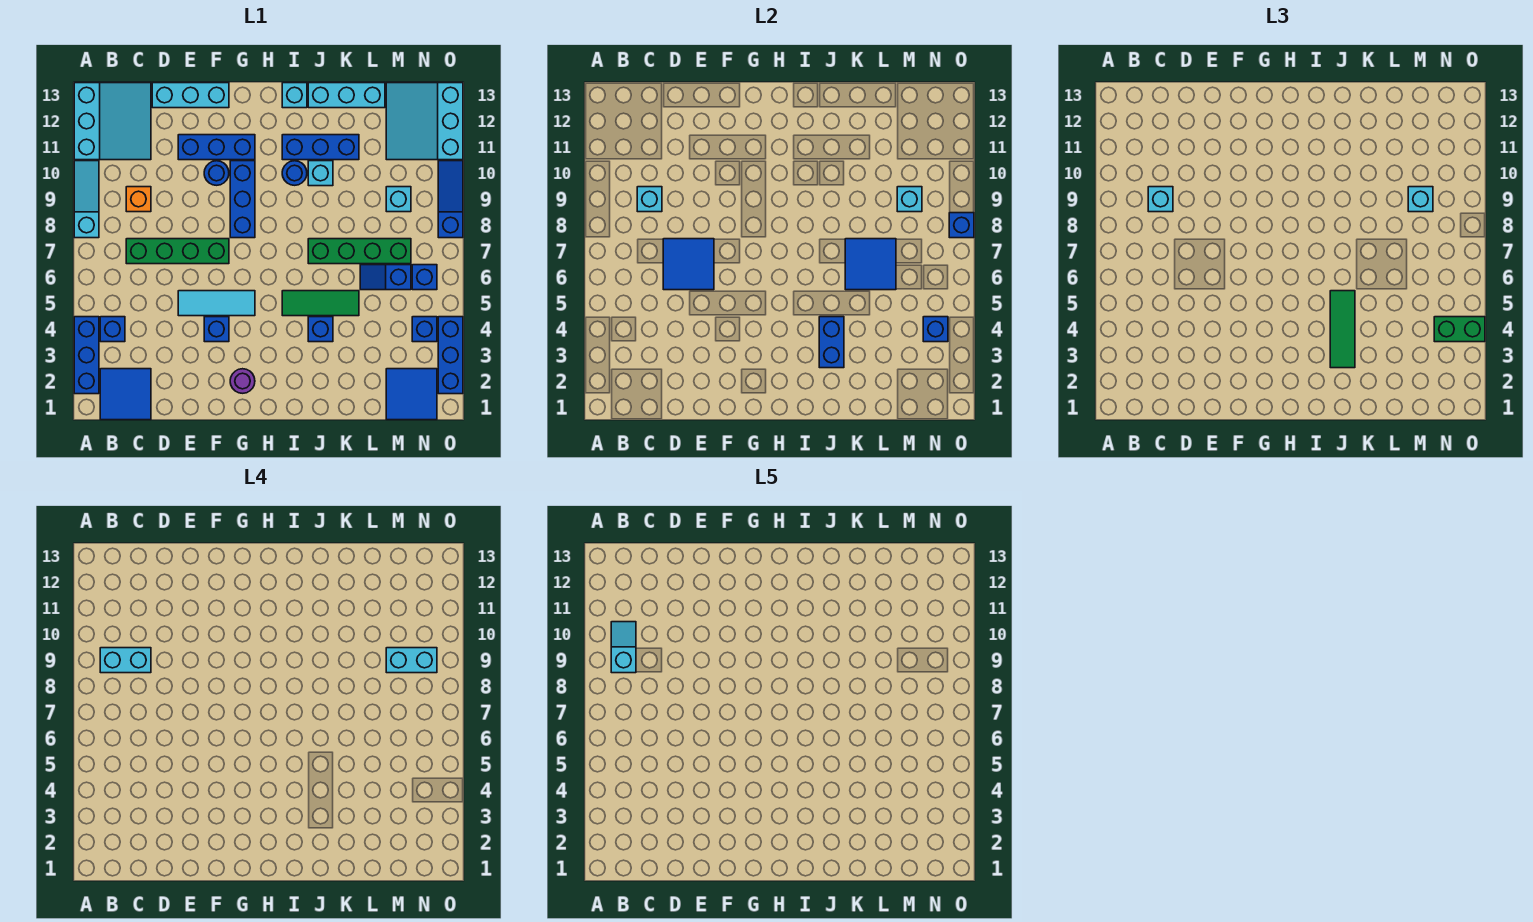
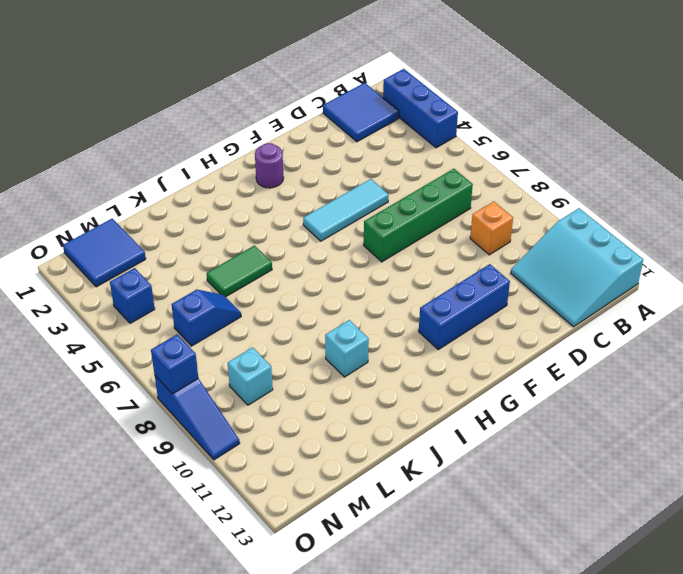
green tile J5:K5 level 1 -> green tile I5:K5 level 1
none -> cyan slope A8:A10 level 1 top 8
none -> blue brick B4 level 1
none -> cyan brick D13:F13 level 1
none -> blue brick F4 level 1

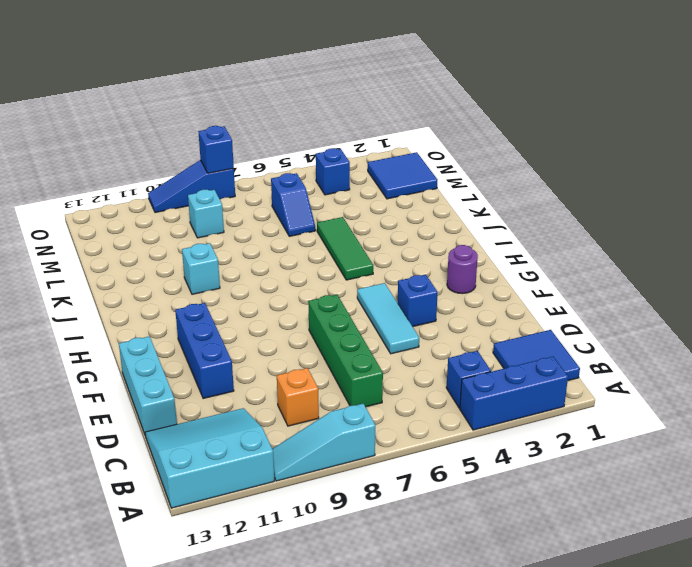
none -> blue round brick F10 level 1
none -> blue brick G8:G10 level 1
none -> blue round brick I10 level 1
none -> blue brick I11:K11 level 1

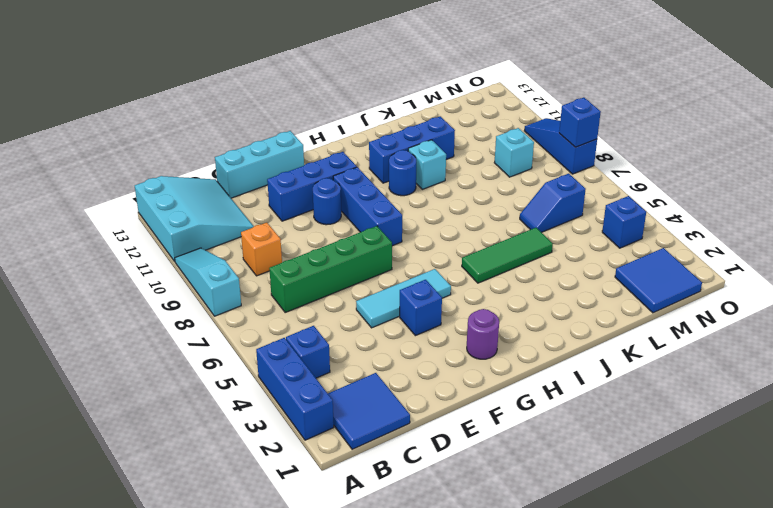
none -> cyan brick I13 level 1
none -> blue brick J4 level 1
none -> green brick J7:M7 level 1
none -> cyan brick J13:L13 level 1

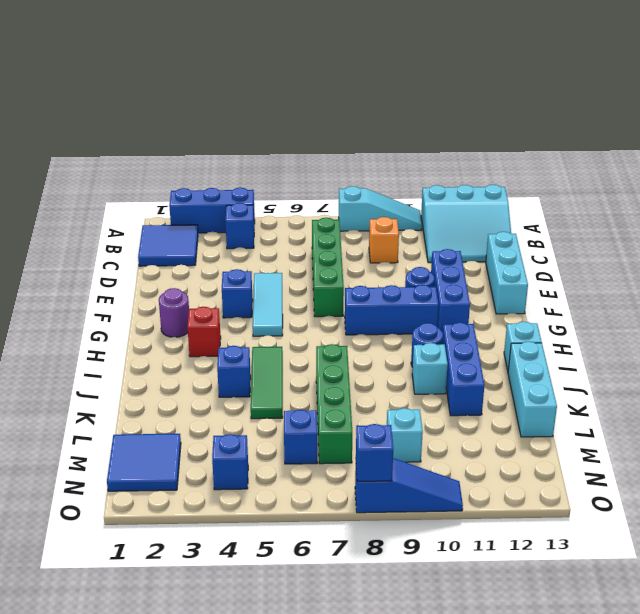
red brick H3 level 1 -> none
none -> cyan slope M11:O13 level 1 top O
none -> blue brick N6 level 1
none -> blue brick O2:O4 level 1
none -> cyan brick C9 level 2

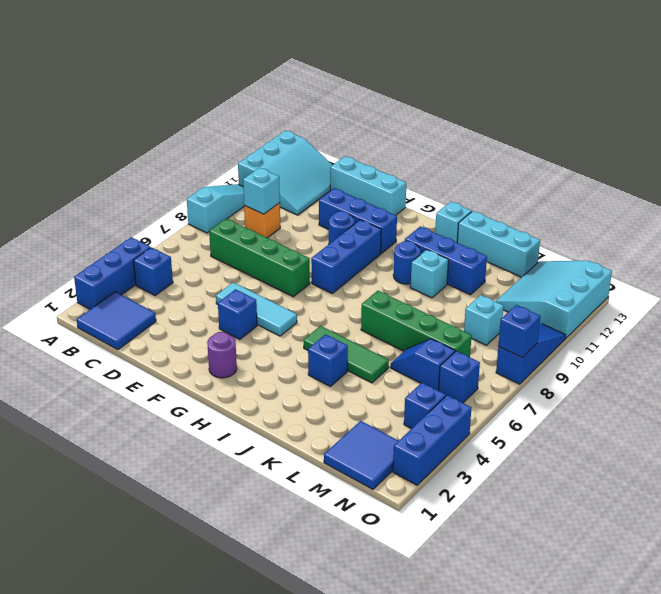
none -> blue tile D6:E7 level 2
none -> blue brick J3:J4 level 2
none -> blue tile K6:L7 level 2
none -> cyan brick M9 level 2

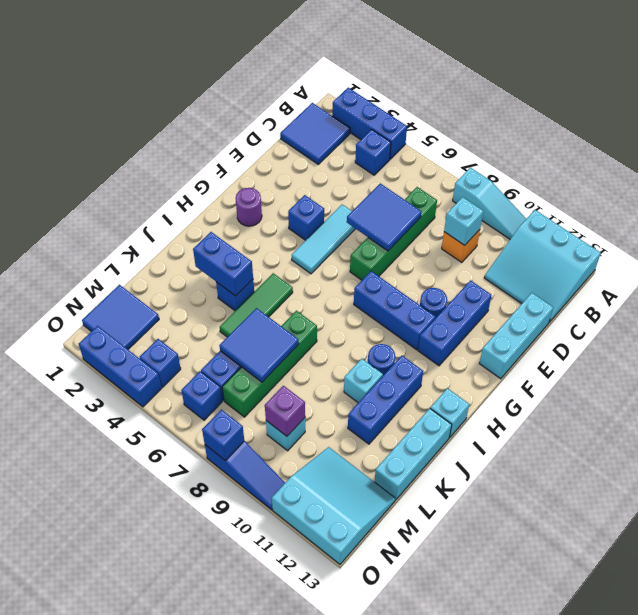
purple brick M9 level 2 -> cyan brick M9 level 2
none -> blue brick N4 level 2
none -> cyan brick C9 level 3
none -> green tile J3:J5 level 3
none -> cyan brick M9 level 3

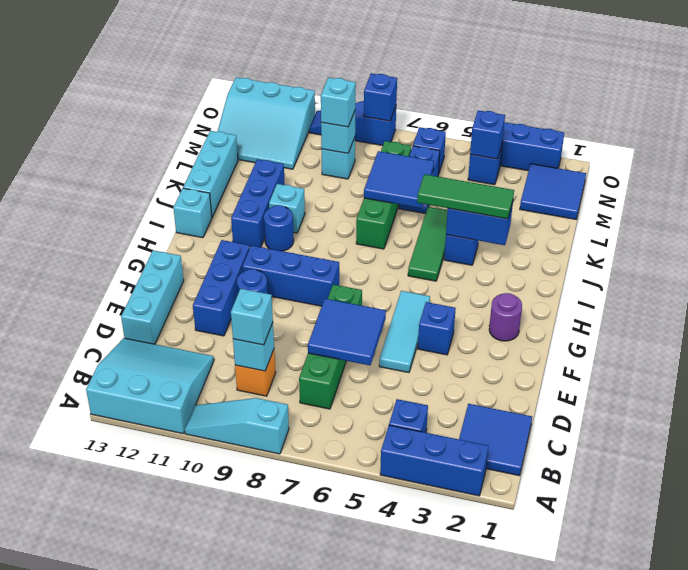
none -> green brick N4:O4 level 3
none -> cyan brick B9:C9 level 4
none -> cyan brick M9:N9 level 4
none -> cyan slope B9:B10 level 5 top 9

